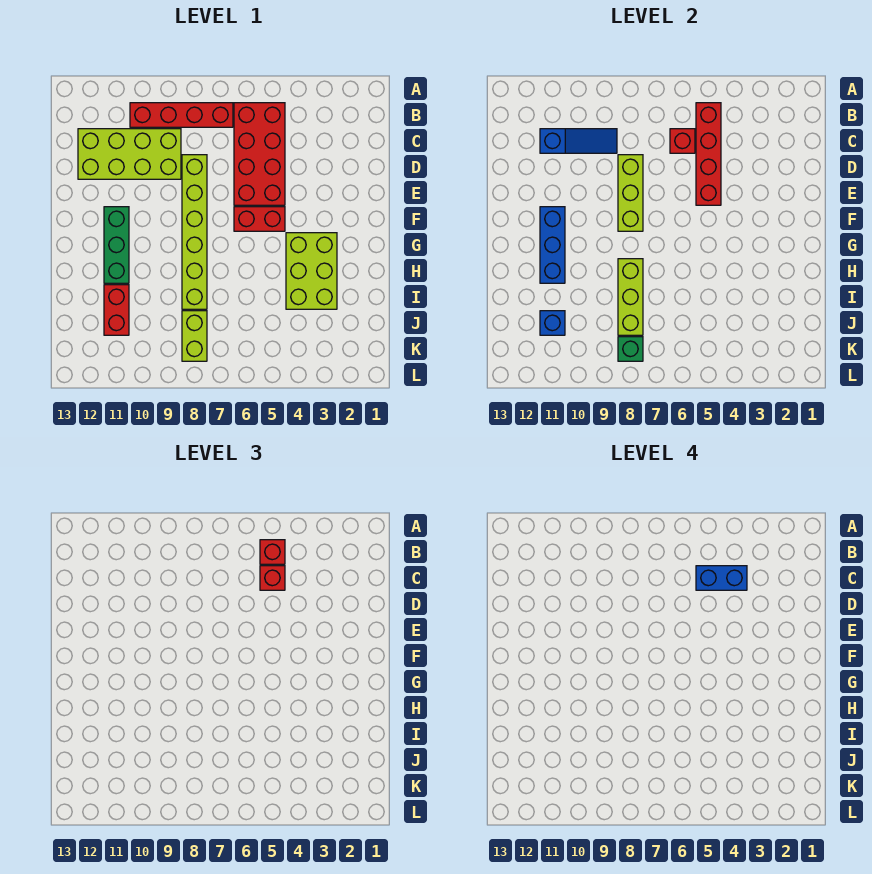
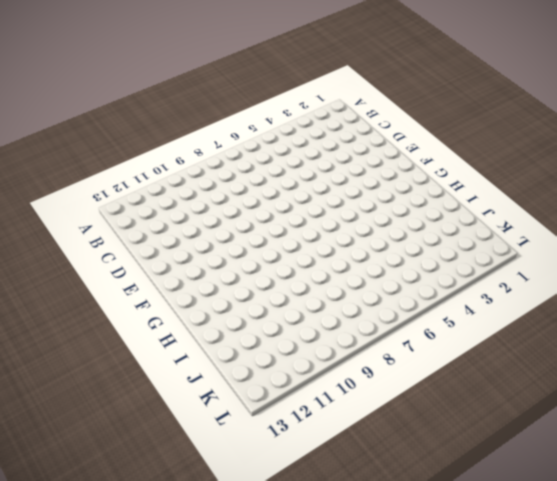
none -> red brick B5:E6 level 1
none -> red brick B7:B10 level 1
none -> lime brick C9:D12 level 1

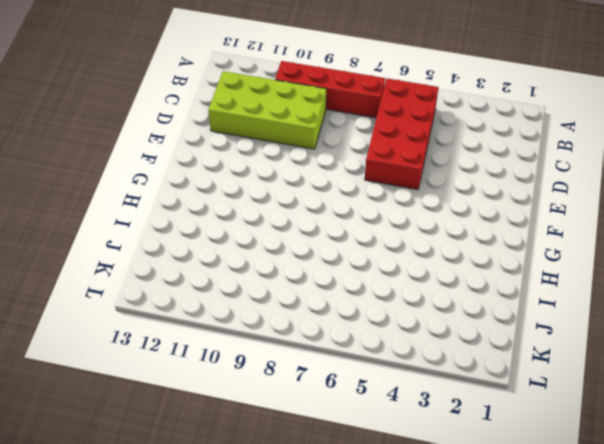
none -> lime brick D8:I8 level 1
none -> red brick F5:F6 level 1
none -> green brick F11:H11 level 1

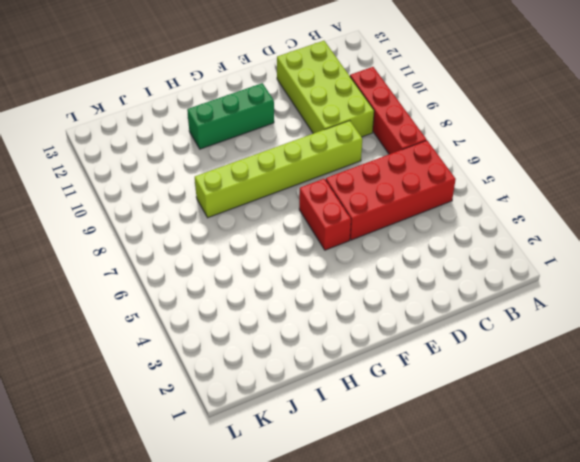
none -> lime brick G3:I4 level 1
none -> red brick I11:J11 level 1
none -> lime brick J8:K8 level 1

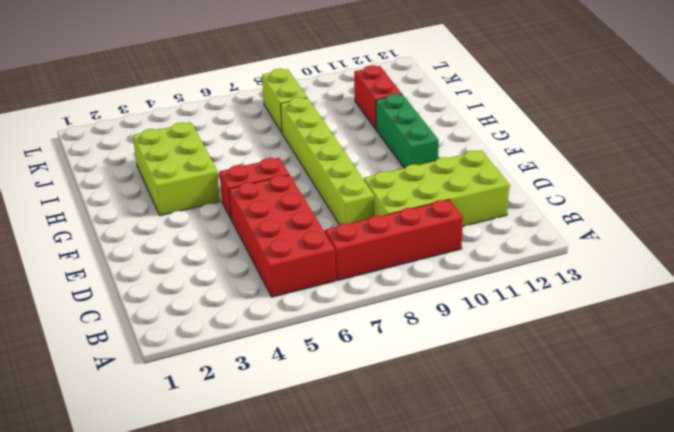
none -> red brick B5:E5 level 2
none -> red brick C6 level 2
none -> blue slope C9:C11 level 2 top 11

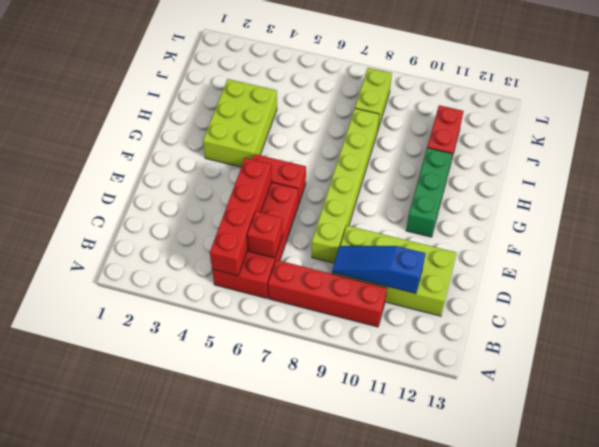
none -> lime brick D8:F8 level 2
none -> blue brick F11:H11 level 2
none -> lime brick H8:J8 level 2

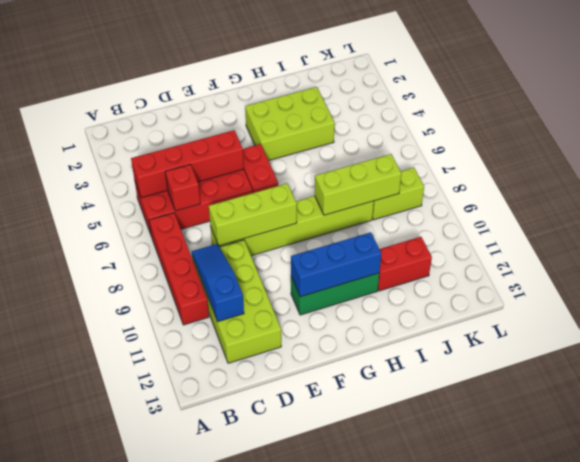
none -> blue brick J11 level 2
none -> green brick K8 level 2
none -> red brick B5 level 3

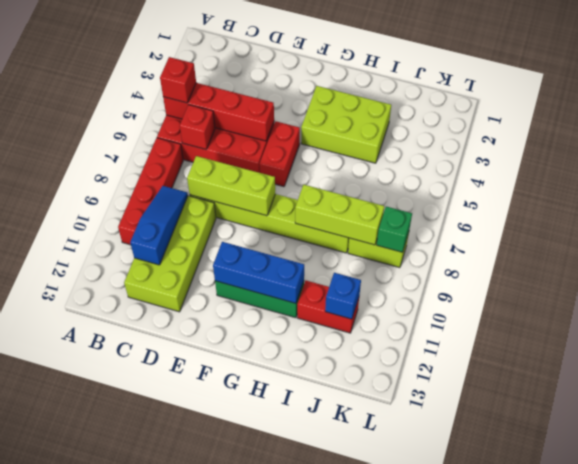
none -> red brick C5 level 3
none -> blue brick C4:C5 level 4

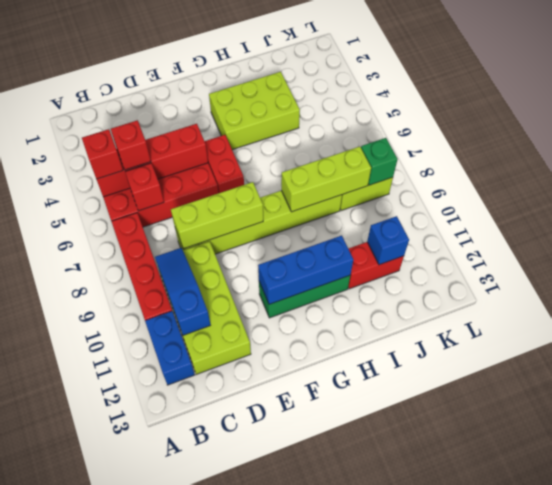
blue brick B11:B12 level 1 -> blue brick C4:C5 level 4

